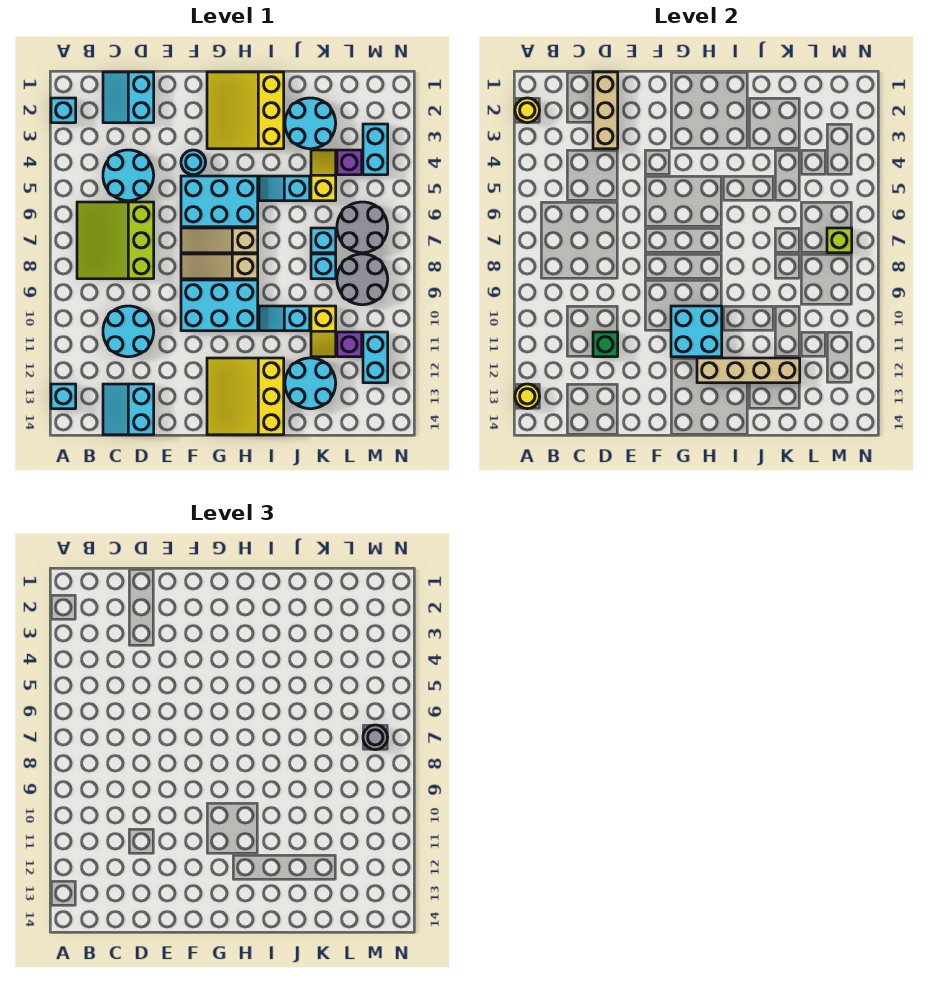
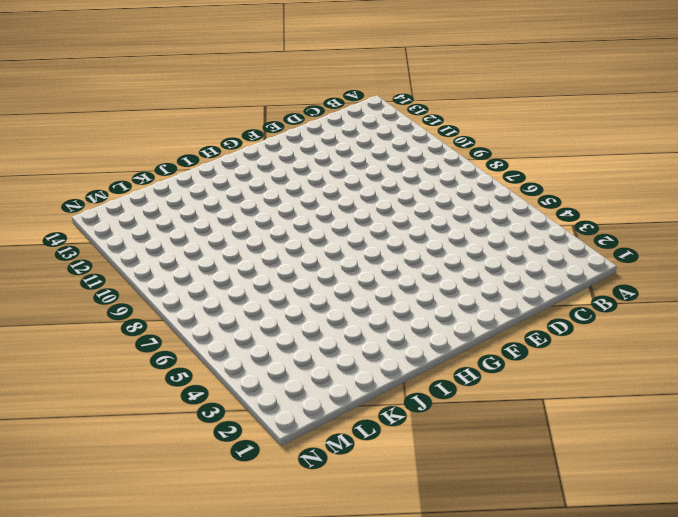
none -> cyan brick A2 level 1
none -> cyan brick A13 level 1
none -> lime slope B6:D8 level 1 top D
none -> cyan slope C1:D2 level 1 top D

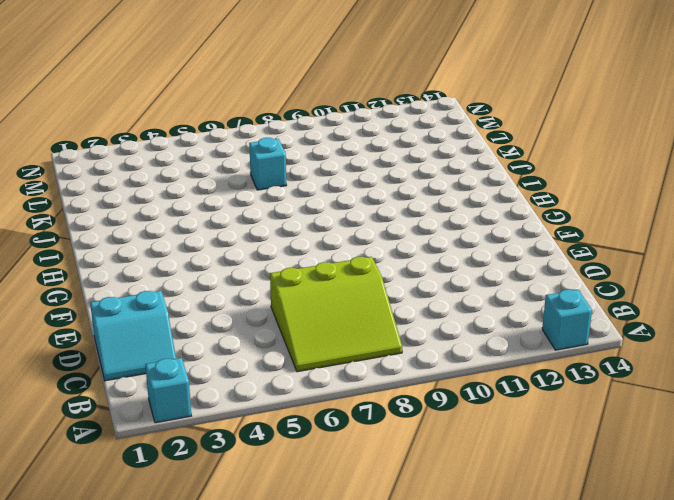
none -> cyan round brick C4:D5 level 1
none -> cyan round brick C10:D11 level 1
none -> cyan slope C13:D14 level 1 top D
none -> cyan round brick F4 level 1

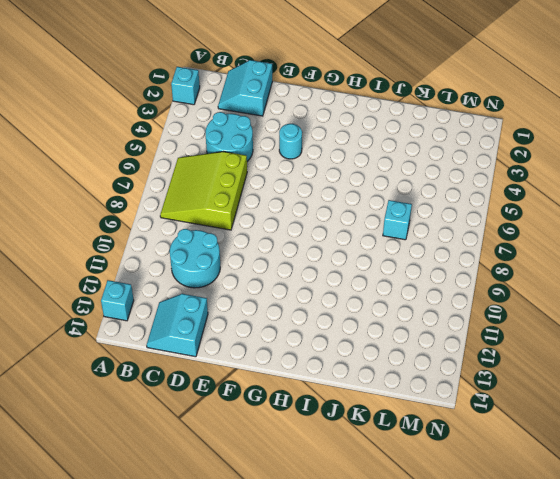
none -> cyan brick F5:H6 level 1
none -> tan slope F7:H7 level 1 top H
none -> tan slope F8:H8 level 1 top H
none -> cyan brick F9:H10 level 1

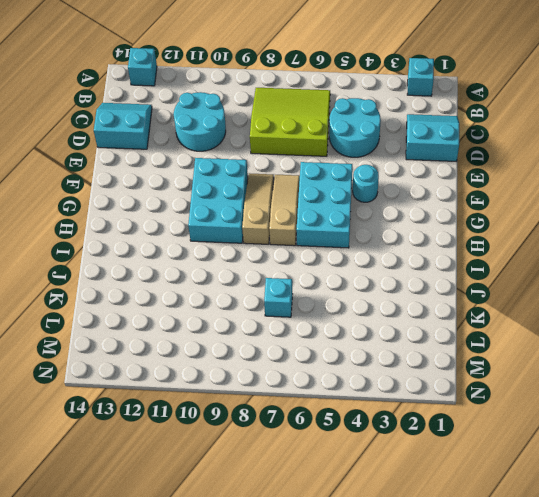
none -> yellow slope G1:I3 level 1 top I
none -> yellow slope G12:I14 level 1 top I
none -> cyan slope I5:J5 level 1 top J
none -> cyan slope I10:J10 level 1 top J

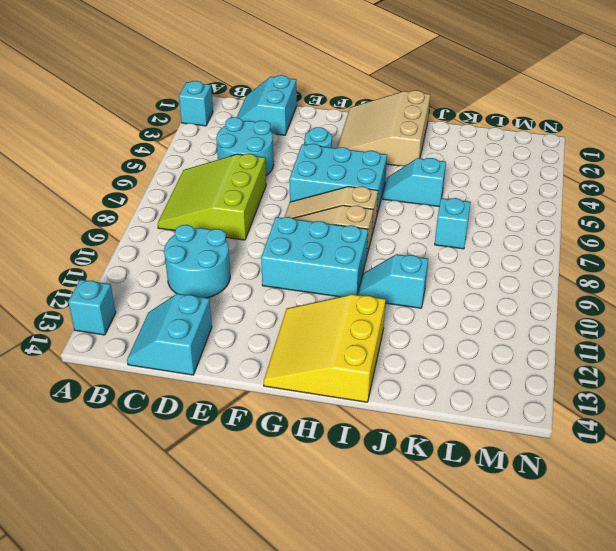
tan slope G1:I3 level 1 top I -> yellow slope G1:I3 level 1 top I
none -> cyan round brick J2:K3 level 1
none -> cyan round brick J12:K13 level 1
none -> yellow slope K4:K5 level 1 top 5
none -> cyan brick K8 level 1

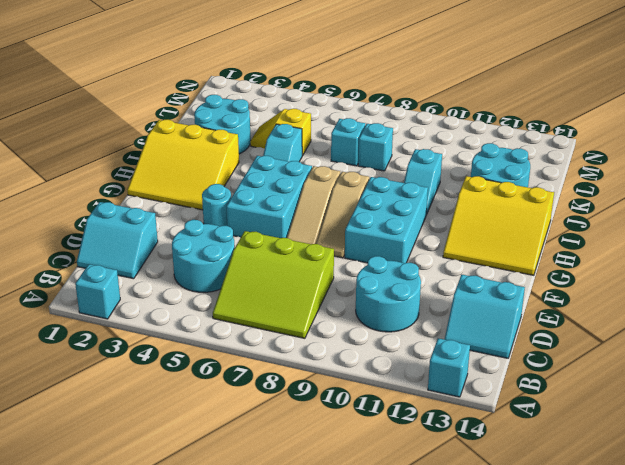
none -> yellow slope K10:K11 level 1 top 10
none -> purple brick L4 level 1
none -> grey round brick L6:M7 level 1
none -> grey round brick L8:M9 level 1

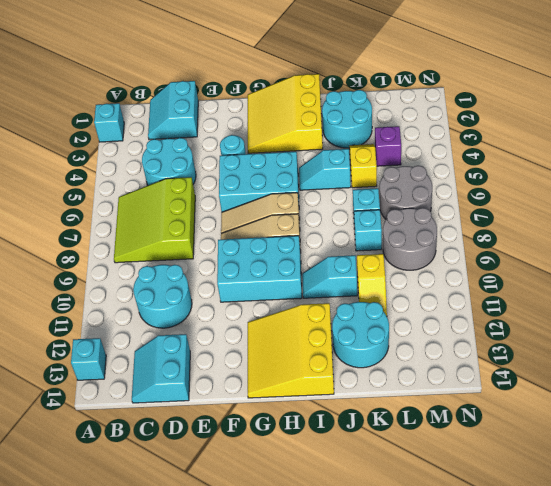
none -> purple brick L11 level 1
none -> cyan brick M3:M4 level 1
none -> cyan brick M11:M12 level 1
none -> yellow round brick A2 level 2

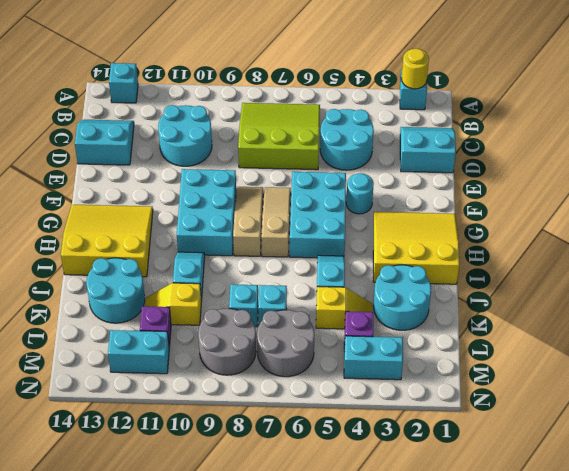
none -> yellow round brick A13 level 2
none -> tan brick D1:D3 level 2
none -> green brick D11 level 2
none -> cyan brick G10:H11 level 2

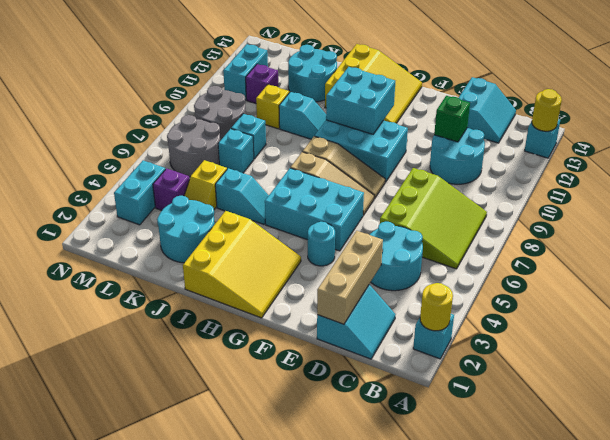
none -> tan brick H12:K12 level 2
none -> lime brick M7 level 2
none -> grey round brick M7 level 3

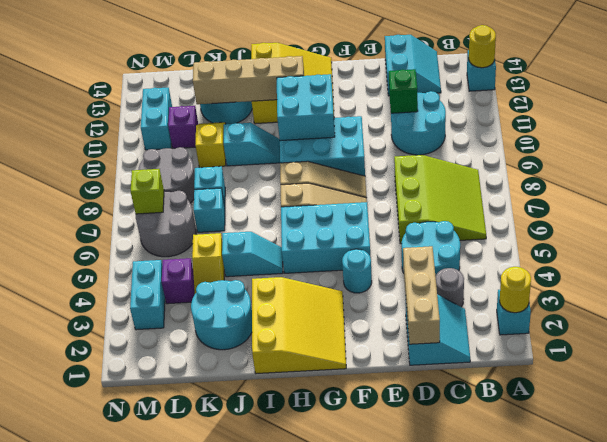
grey round brick C3 level 1 -> grey round brick M7 level 3

